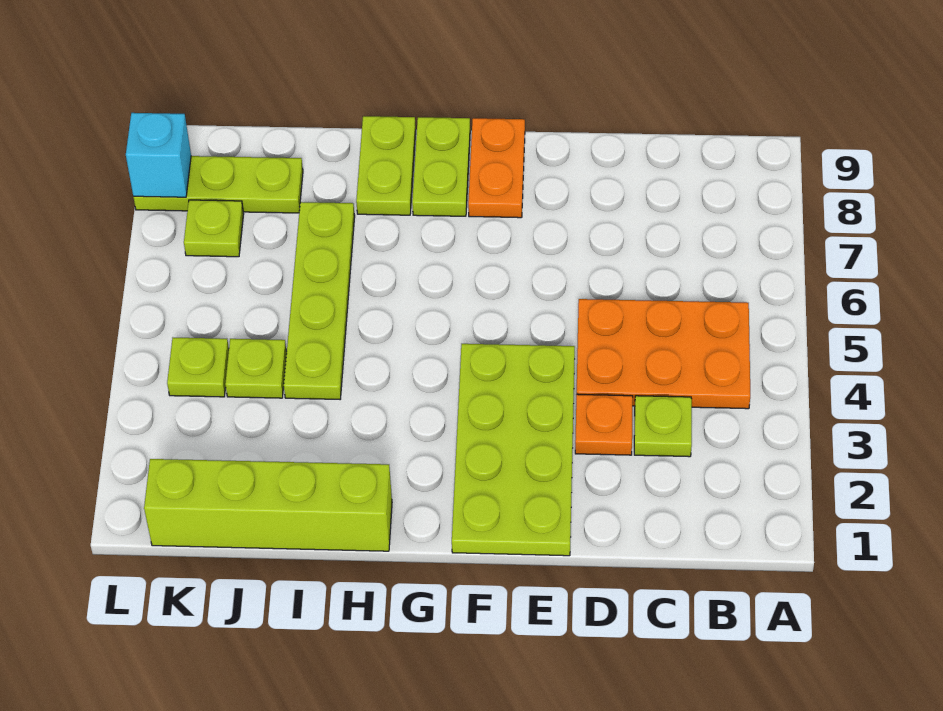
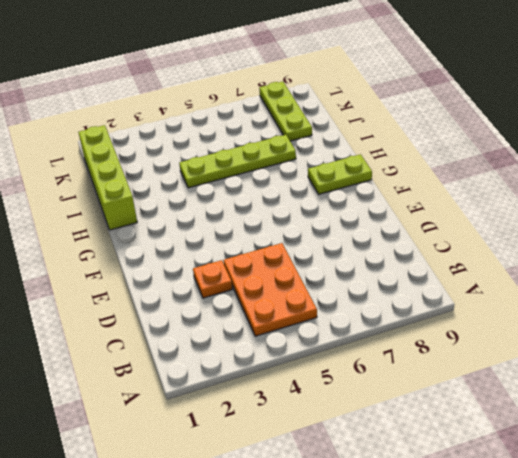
none -> lime plate C3 level 1
none -> lime plate E1:F4 level 1
none -> orange plate F8:F9 level 1

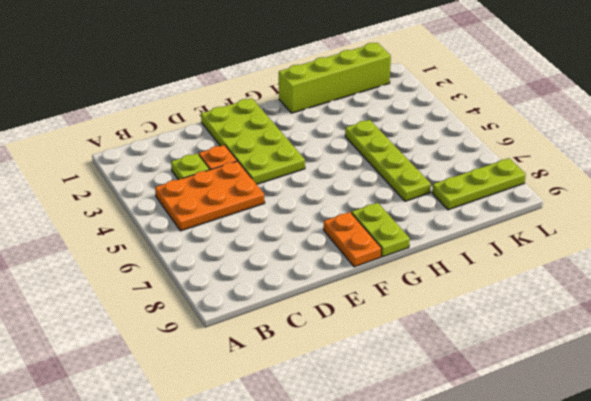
none -> lime plate H8:H9 level 1
none -> lime plate J4 level 1
none -> lime plate K4 level 1

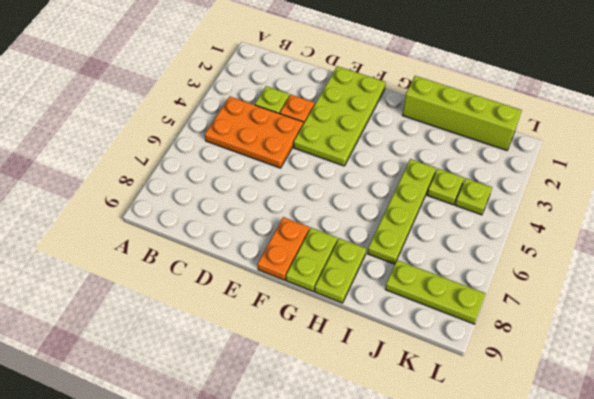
none -> lime plate K7 level 1
none -> cyan brick L8 level 2

